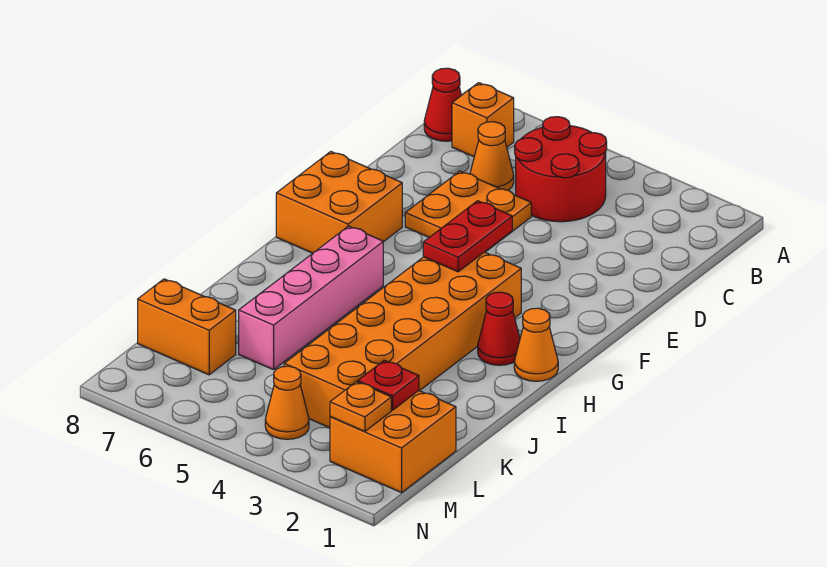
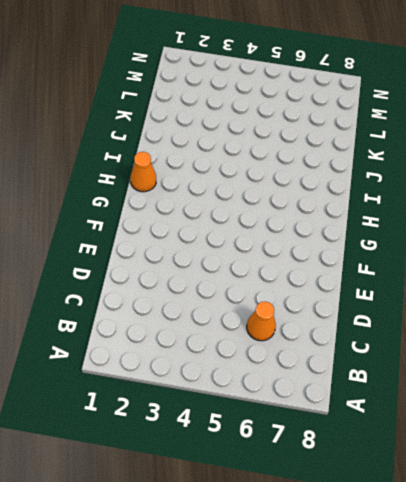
none -> red round brick B4:C5 level 1
none -> orange brick B7 level 1
none -> red cone B8 level 1

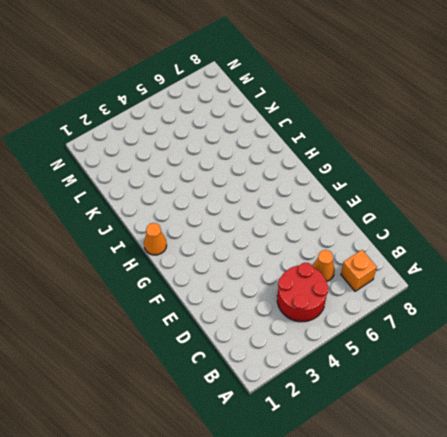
none -> red cone B8 level 1
none -> orange plate D5:E6 level 1
none -> orange brick F7:G8 level 1

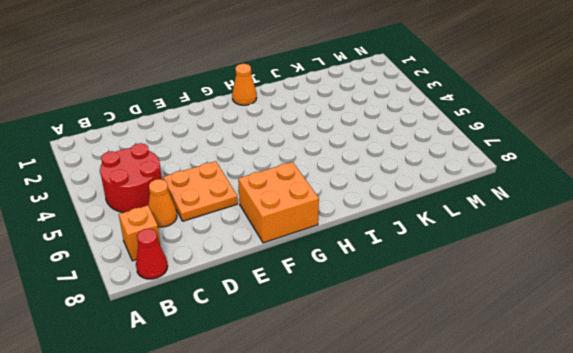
none -> orange brick G3:L4 level 1
none -> red cone H2 level 1
none -> pink brick H6:K6 level 1

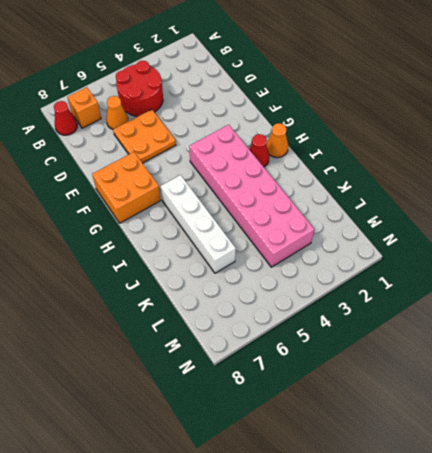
pink brick G3:L4 level 1 -> orange brick G3:L4 level 1
white brick H6:K6 level 1 -> pink brick H6:K6 level 1
none -> orange brick L1:M2 level 1
none -> orange brick L7:L8 level 1
none -> orange cone M4 level 1

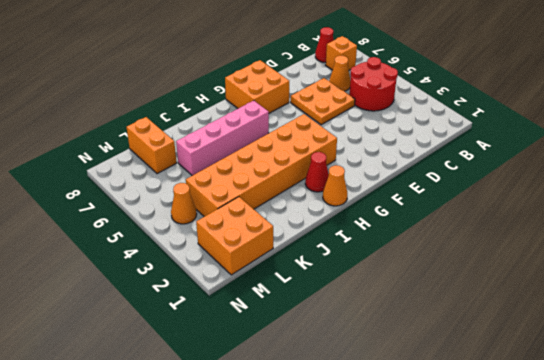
none -> red plate F4:G4 level 2
none -> red plate L2 level 2
none -> orange plate M2 level 2

